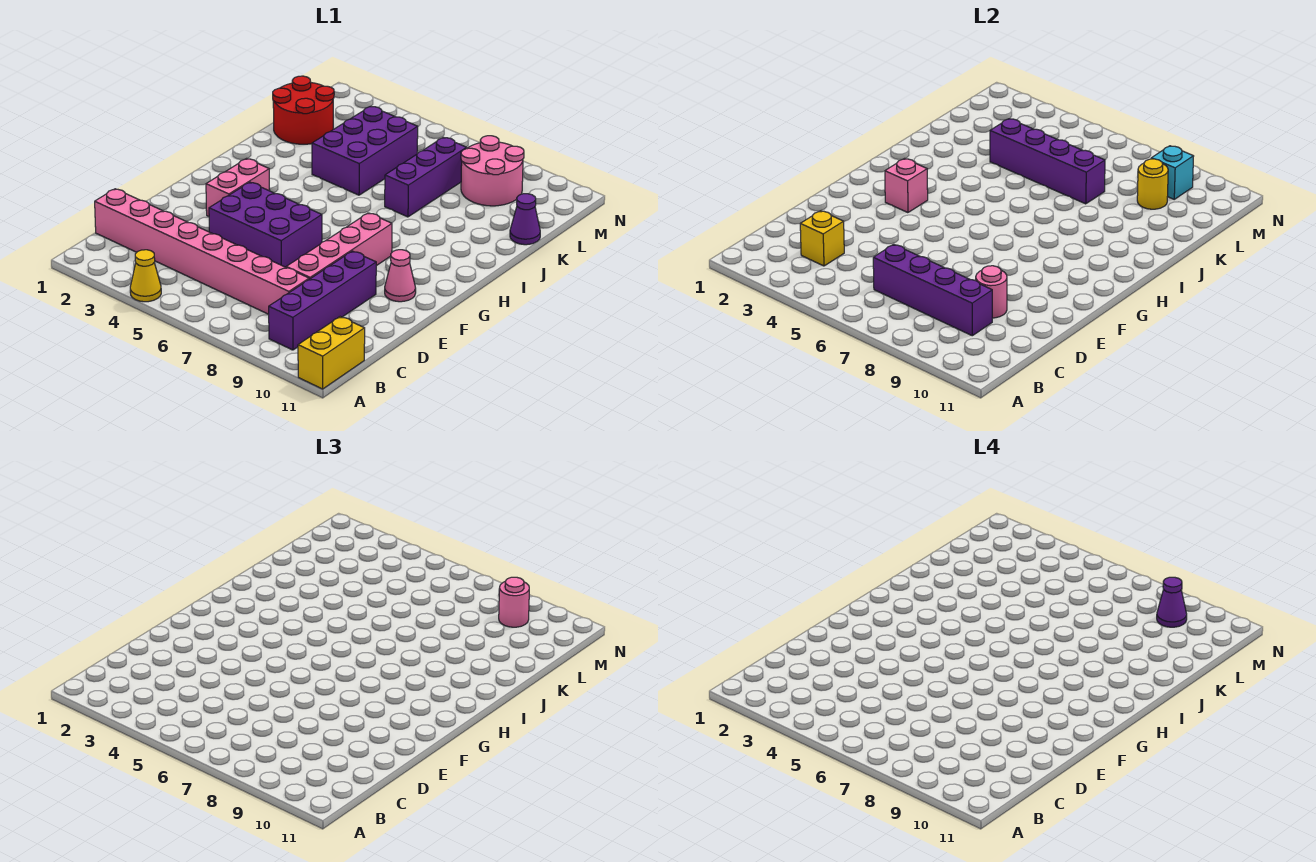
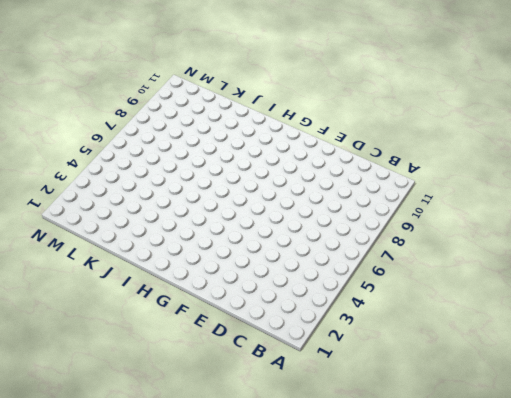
none -> yellow cone A4 level 1
none -> yellow brick A11:B11 level 1
none -> purple brick B9:E9 level 1

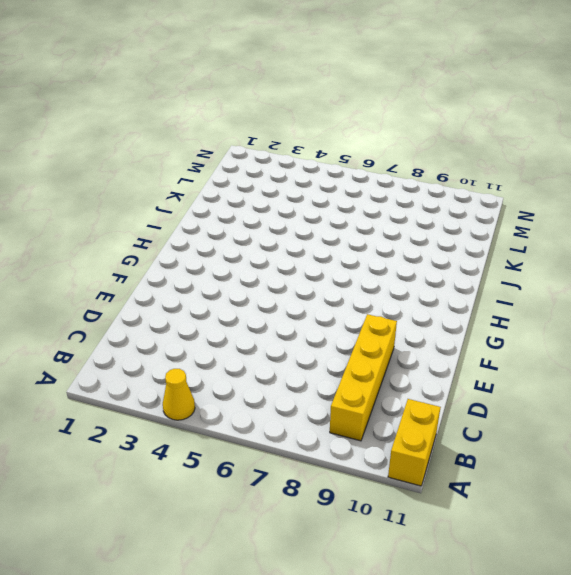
yellow brick B9:E9 level 1 -> purple brick B9:E9 level 1
none -> pink brick C1:C8 level 1
none -> pink brick D8:G8 level 1
none -> purple brick E4:F6 level 1

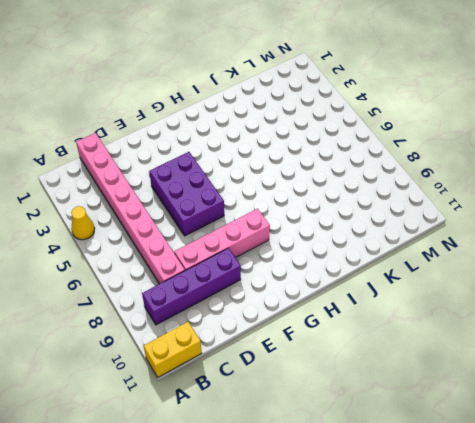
none -> pink brick F3:G3 level 1
none -> pink cone F10 level 1
none -> purple brick J4:L5 level 1

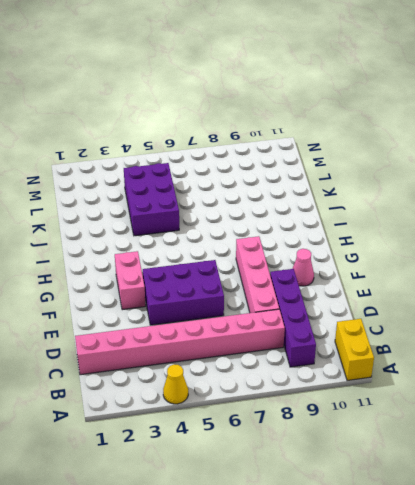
none -> purple brick J7:L7 level 1
none -> red round brick K1:L2 level 1
none -> purple cone K11 level 1

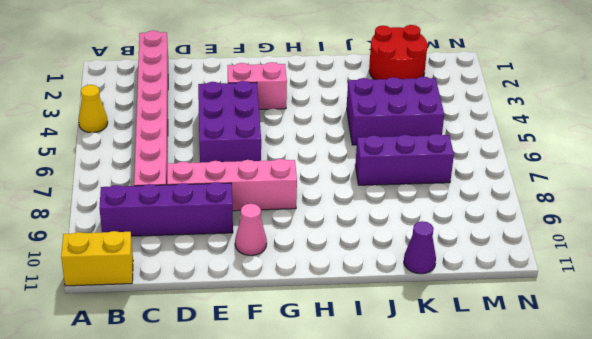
none -> pink round brick L8:M9 level 1
none -> yellow brick C3 level 2
none -> purple brick C6:C9 level 2

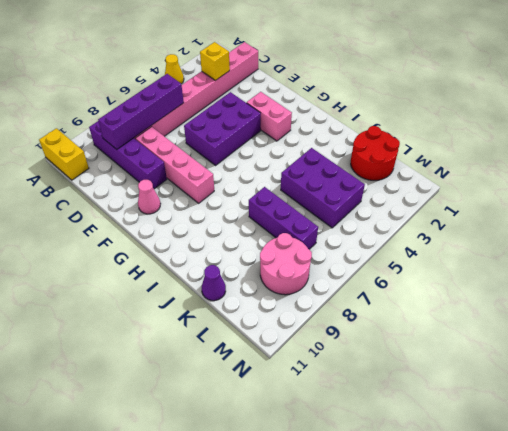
none -> pink round brick D9 level 2
none -> pink brick G3 level 2
none -> purple brick K4:K7 level 2

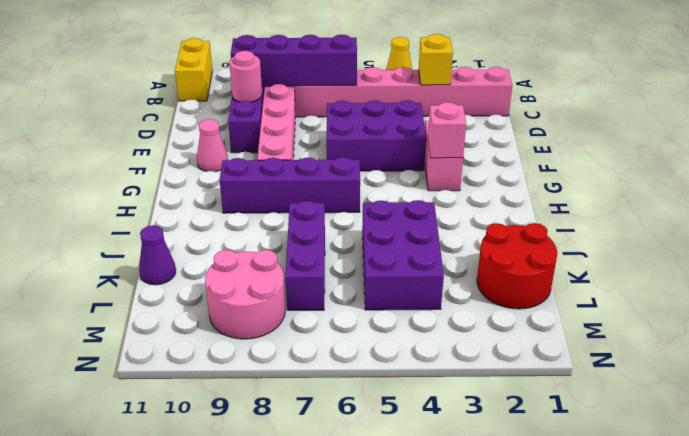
purple brick H6:H9 level 1 -> purple brick K4:K7 level 2
none -> yellow round brick L9 level 2
none -> cyan brick M9 level 2
none -> pink round brick M9 level 3

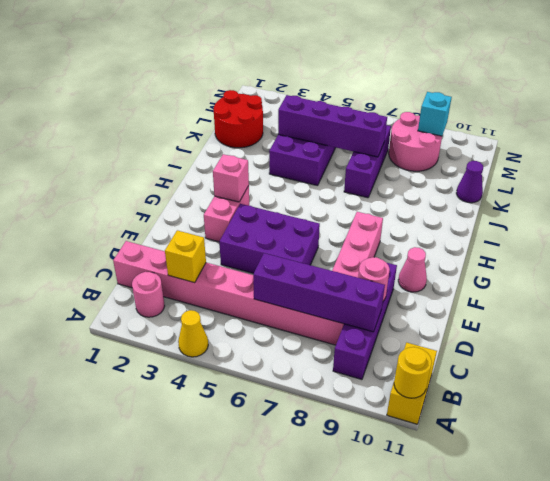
yellow round brick A11 level 2 -> yellow round brick L9 level 2
pink round brick B2 level 1 -> pink round brick M9 level 3
none -> purple cone M9 level 4

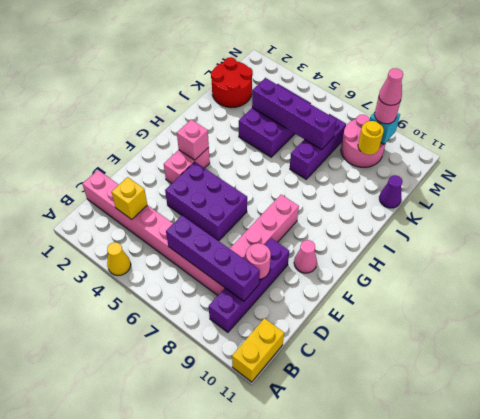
pink cone M9 level 4 -> purple cone M9 level 4

